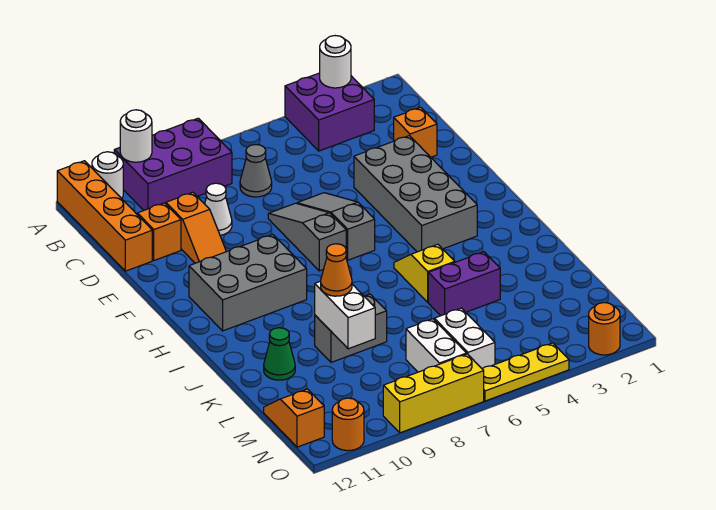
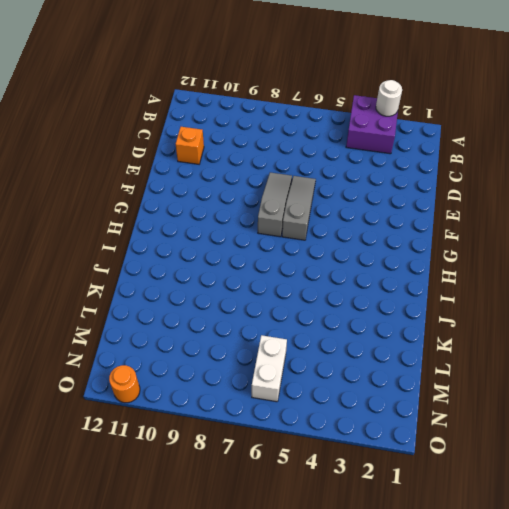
none -> purple brick A8:B10 level 1
none -> white round brick A11 level 1
none -> orange brick A12:D12 level 1

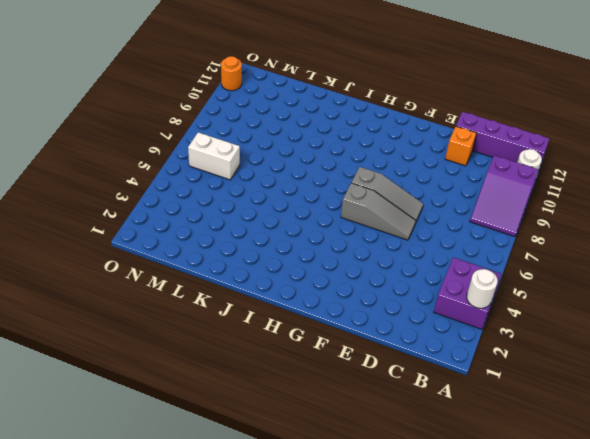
purple slope A8:B10 level 1 top 10 -> purple brick A8:B10 level 1
purple brick A12:D12 level 1 -> orange brick A12:D12 level 1
none -> grey cone C7 level 1
none -> orange brick D2 level 1
none -> white cone D9 level 1

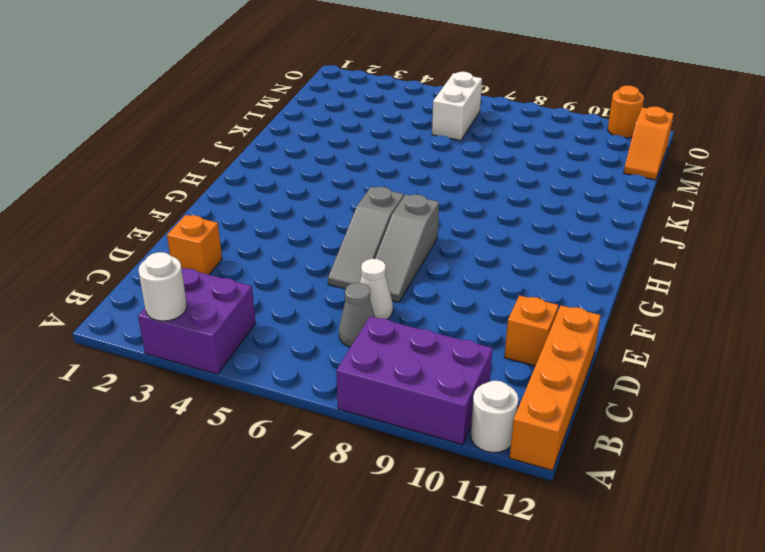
white cone D7 level 1 -> white cone D9 level 1
none -> orange slope D10:E10 level 1 top D
none -> grey brick E3:H4 level 1
none -> grey brick G9:H11 level 1

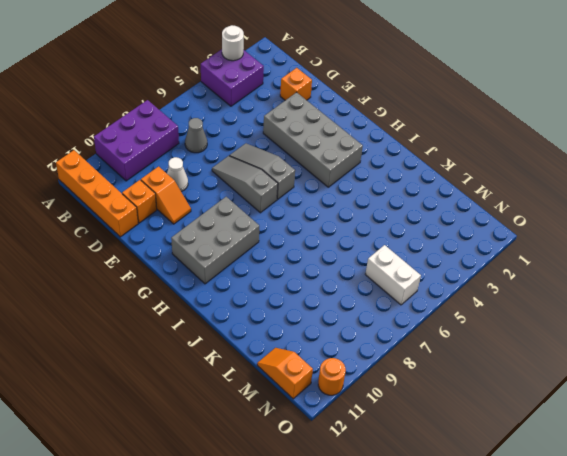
none -> white round brick A11 level 1
none -> yellow slope I5:J5 level 1 top J
none -> purple brick K4:K5 level 1

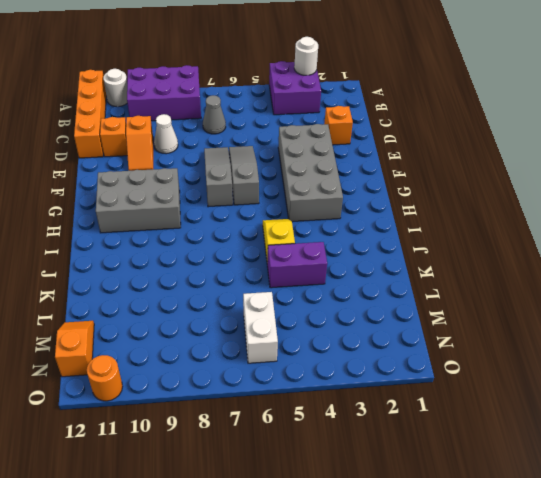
none -> grey brick K8:K9 level 1
none -> green cone K11 level 1
none -> white brick M7:N7 level 1

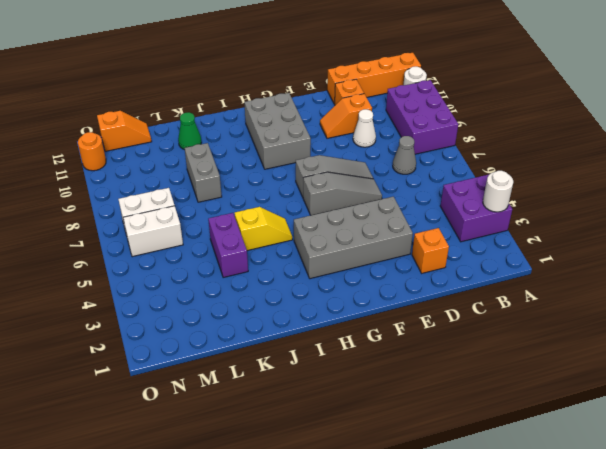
none -> orange round brick O2 level 1
none -> yellow plate O4:O6 level 1
none -> yellow brick O7:O9 level 1

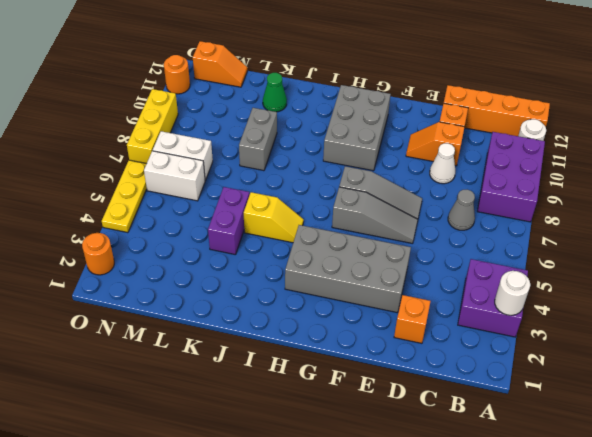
none -> white round brick A10 level 2
none -> white brick K9:L9 level 2
none -> orange cone K9 level 3

